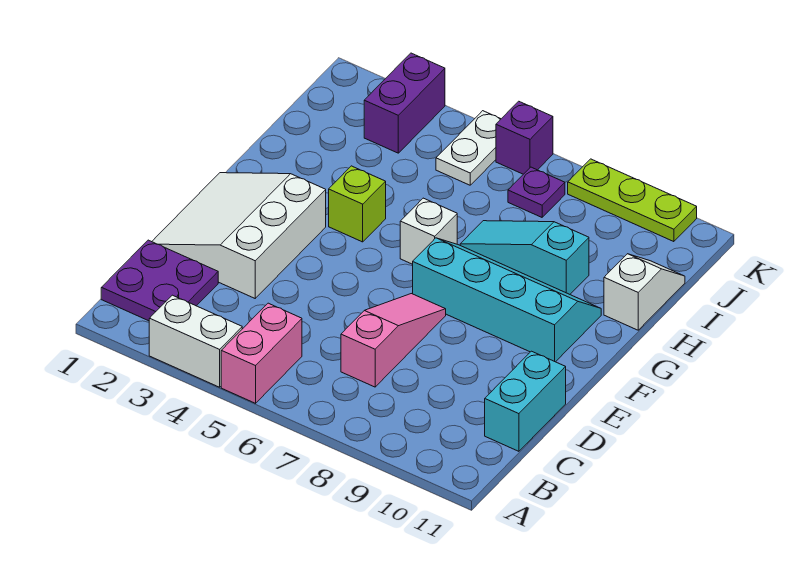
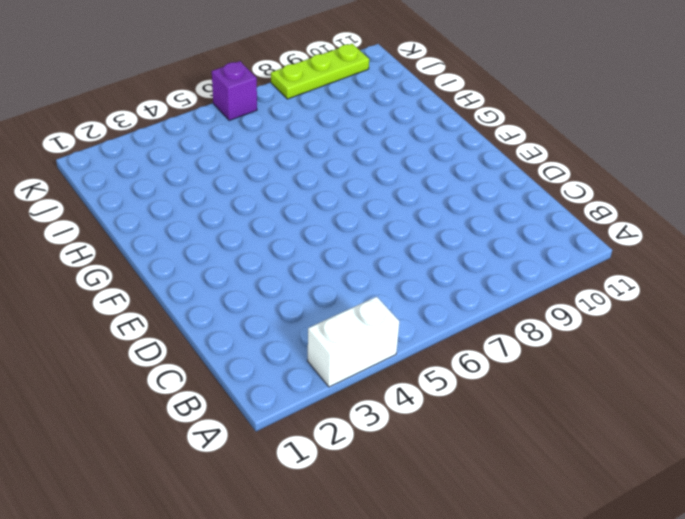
none -> pink brick A5:B5 level 1
none -> purple plate B1:C2 level 1
none -> pink slope C7:E7 level 1 top C

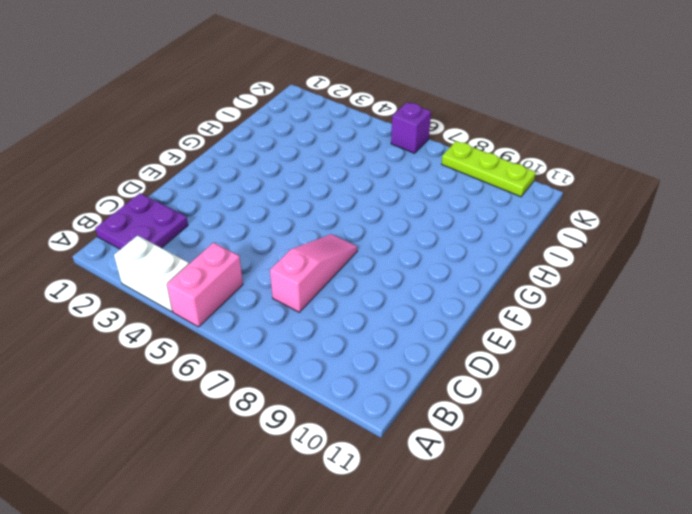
none -> cyan brick C11:D11 level 1
none -> white slope D1:F3 level 1 top 3
none -> cyan slope F7:G10 level 1 top F

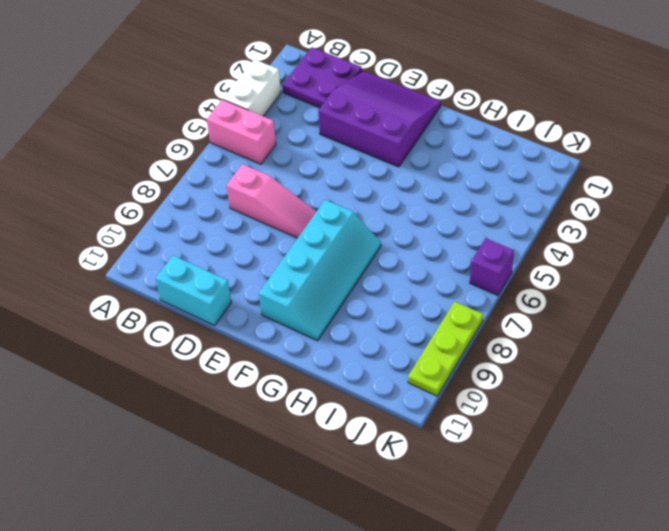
purple slope D1:F3 level 1 top 3 -> white slope D1:F3 level 1 top 3
none -> lime brick G4 level 1
none -> white brick G6 level 1
none -> cyan slope H7:H9 level 1 top 9

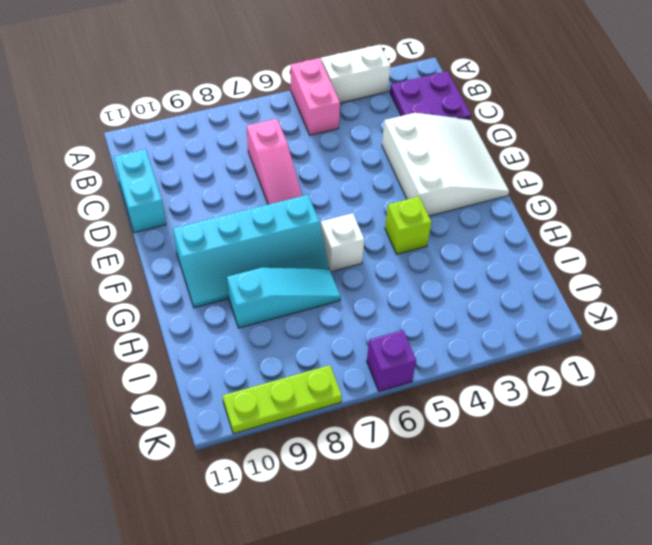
none -> white slope H11:I11 level 1 top H
none -> purple brick J3:K3 level 1
none -> white plate J5:K5 level 1

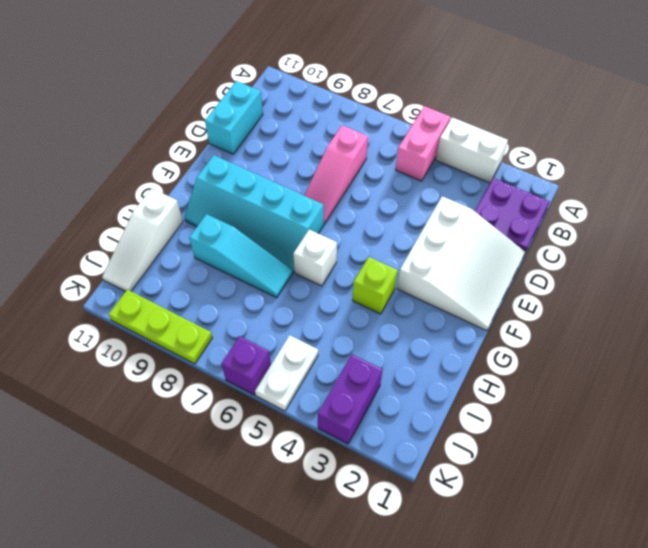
white slope H11:J11 level 1 top H -> white slope H11:I11 level 1 top H
none -> purple plate J7 level 1

